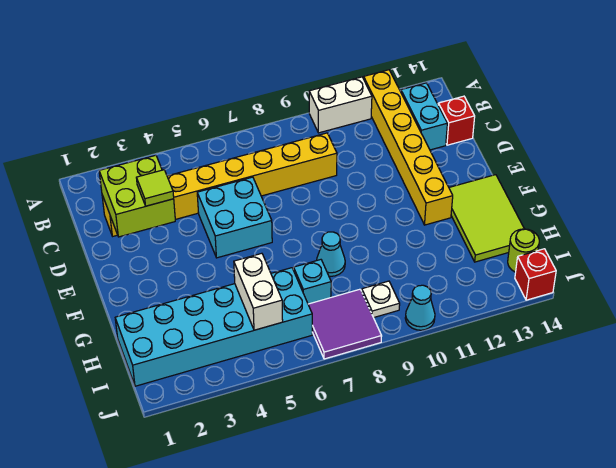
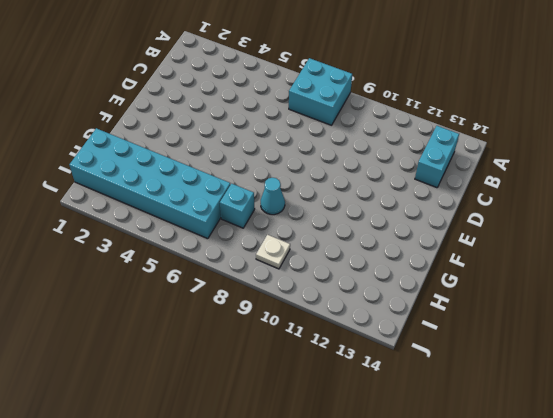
cyan brick A7:B8 level 1 -> cyan brick D5:E6 level 1
none -> white brick A10:A11 level 1
none -> yellow brick A12:F12 level 1
none -> yellow brick C2:C9 level 1

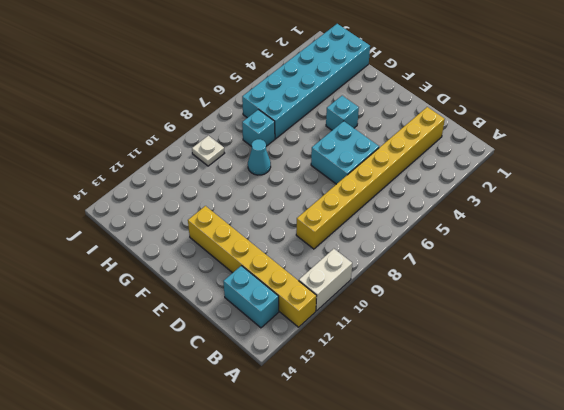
cyan brick F4 level 1 -> none
none -> red brick C14 level 1
none -> lime tile F13:H14 level 1
none -> purple tile I7:J8 level 1

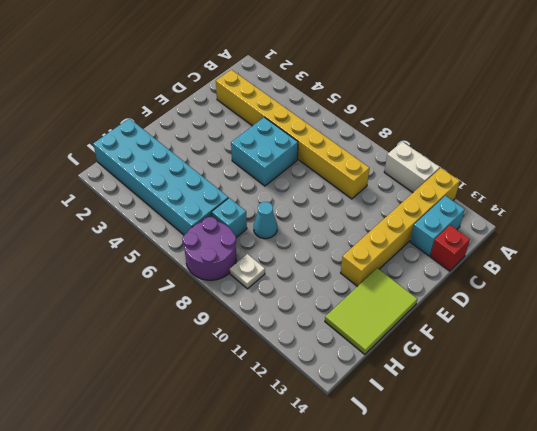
purple round brick I7:J8 level 1 -> purple tile I7:J8 level 1
none -> lime round brick I14 level 1
none -> cyan cone J10 level 1
none -> red brick J14 level 1

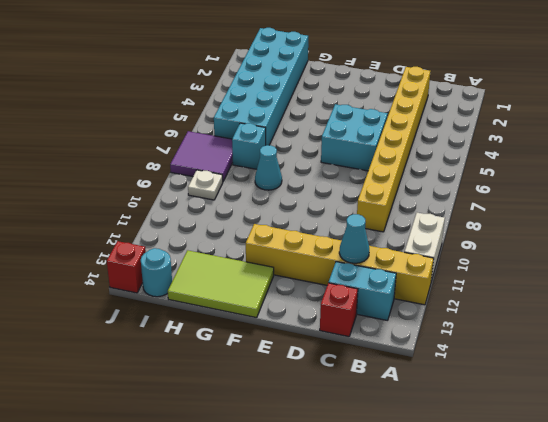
cyan cone C12 level 2 -> cyan cone J10 level 1
cyan round brick I14 level 1 -> lime round brick I14 level 1
none -> lime brick C2:D3 level 2
none -> white brick H5:I5 level 2
none -> lime tile D3 level 3

